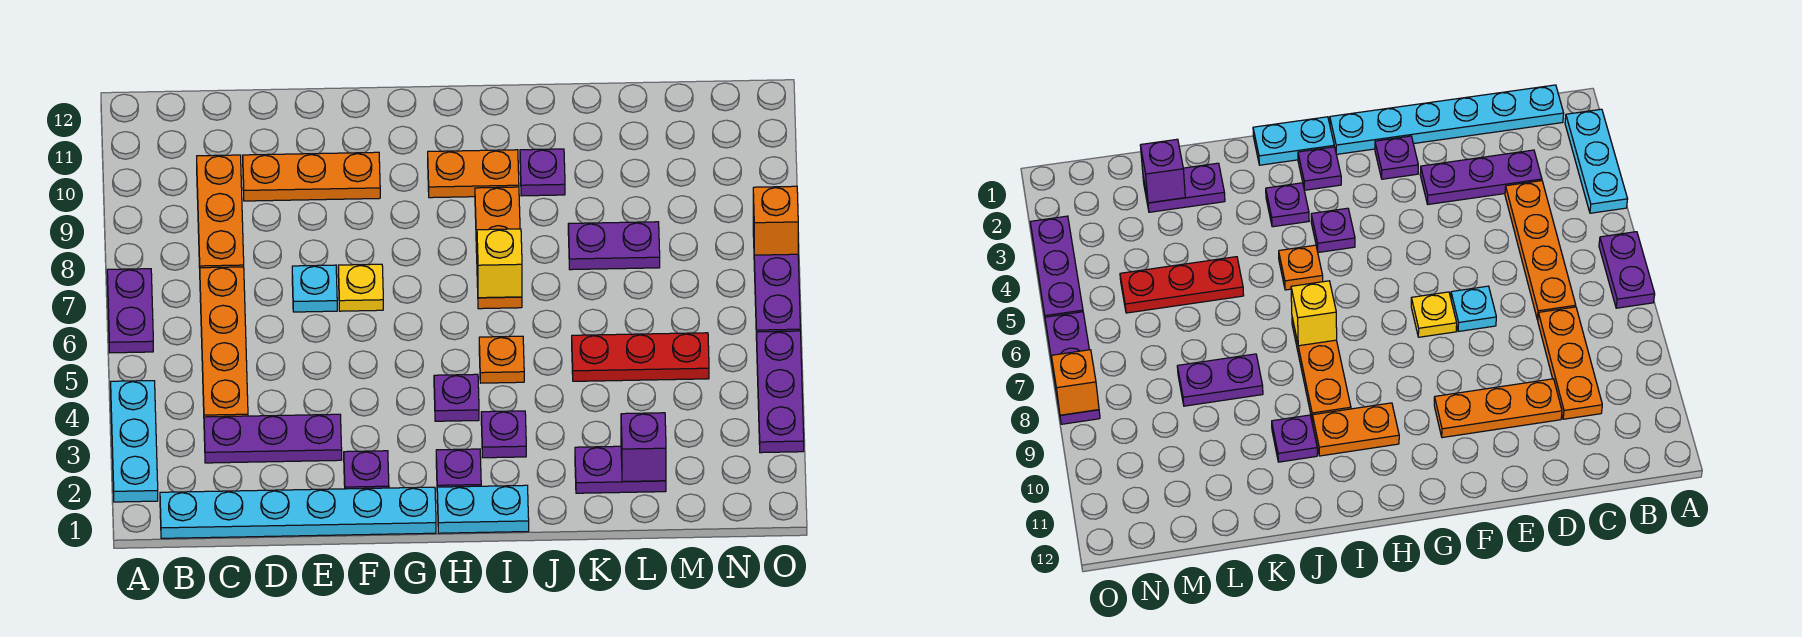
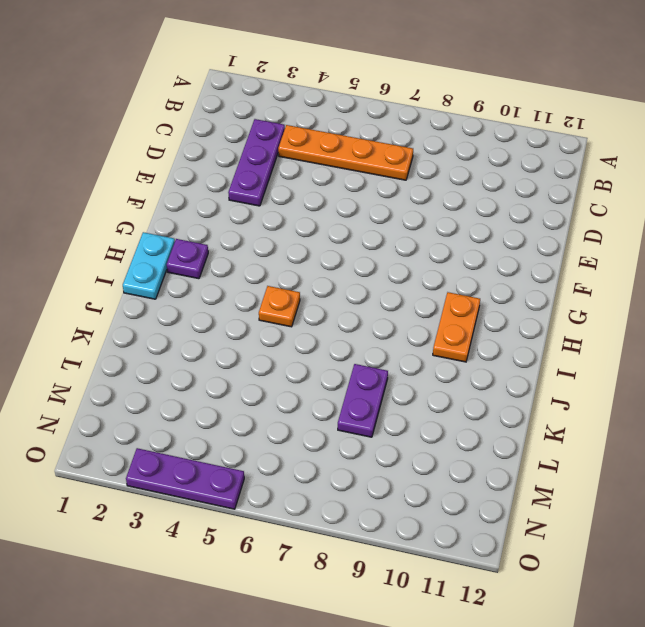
none -> cyan plate A2:A4 level 1
none -> purple plate A6:A7 level 1
none -> cyan plate B1:G1 level 1

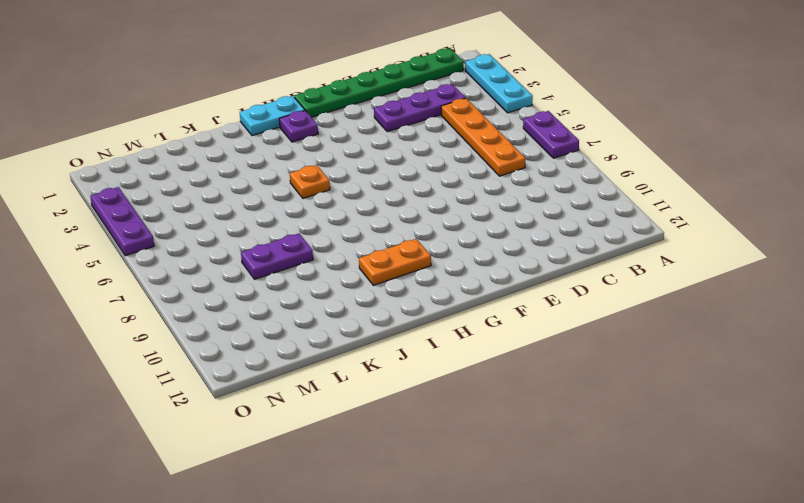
green plate B1:G1 level 1 -> cyan plate B1:G1 level 1
none -> orange plate C8:C10 level 1
none -> orange plate D10:F10 level 1
none -> cyan plate E7 level 1

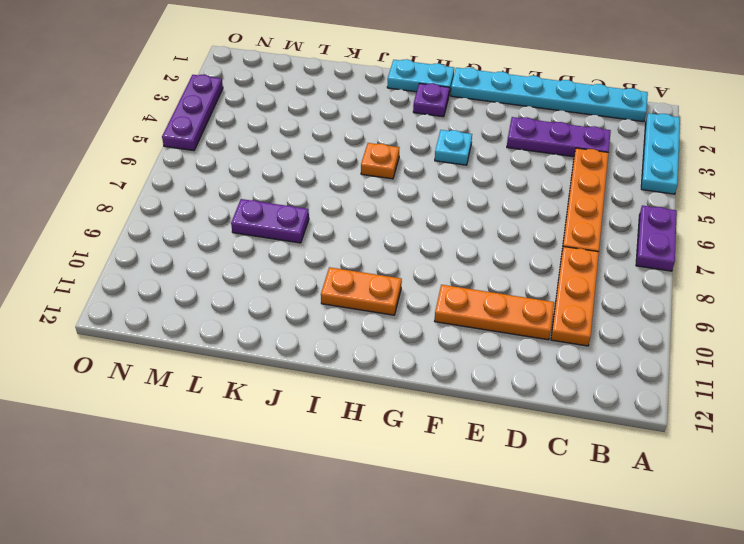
cyan plate G4 level 1 -> cyan plate E7 level 1
none -> purple plate F2 level 1
none -> yellow plate F7 level 1
none -> purple plate H4 level 1

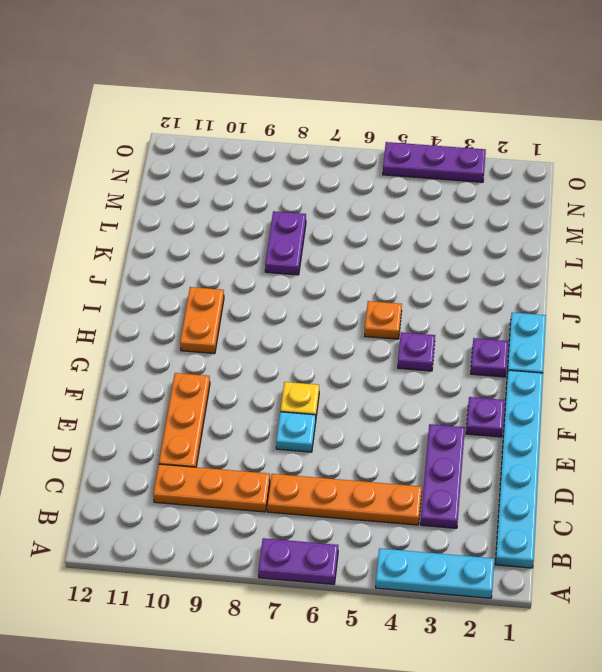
none -> purple plate I3 level 1
none -> orange plate I7:I9 level 1
none -> purple plate J10 level 1

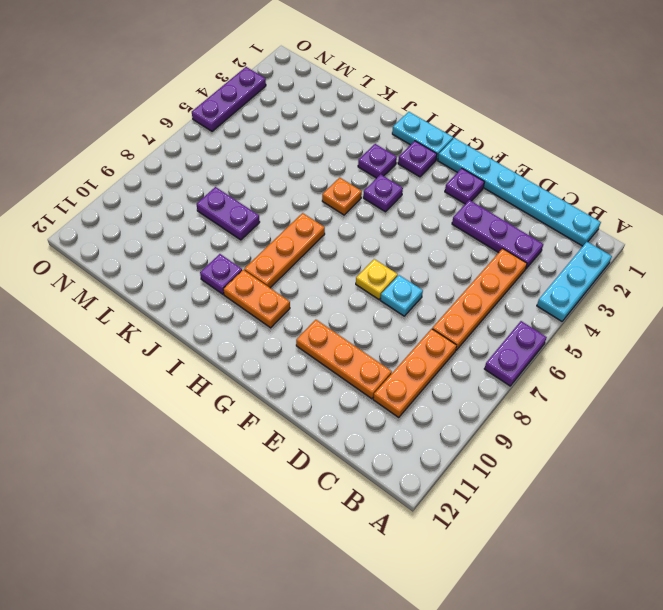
none -> purple plate K2:L2 level 1
none -> red plate K5:M5 level 1
none -> purple plate O6:O8 level 1

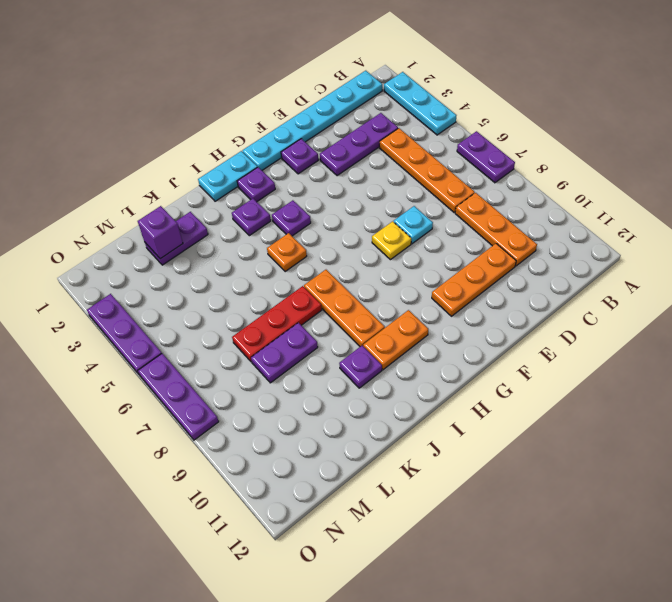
red plate J7:L7 level 1 -> red plate K5:M5 level 1
none -> yellow brick I7 level 2
none -> orange brick O8 level 2

